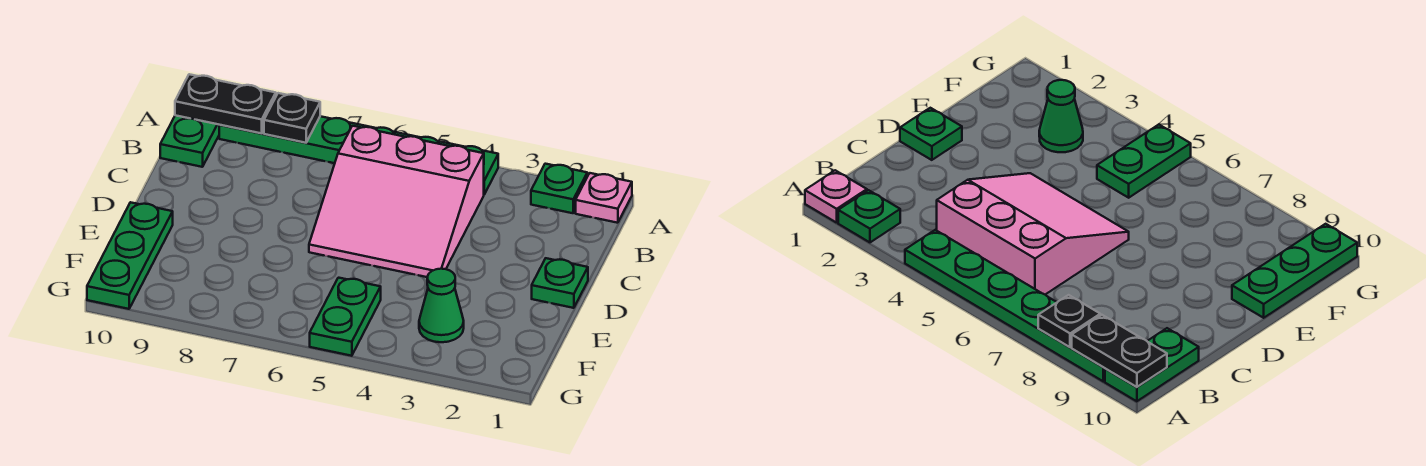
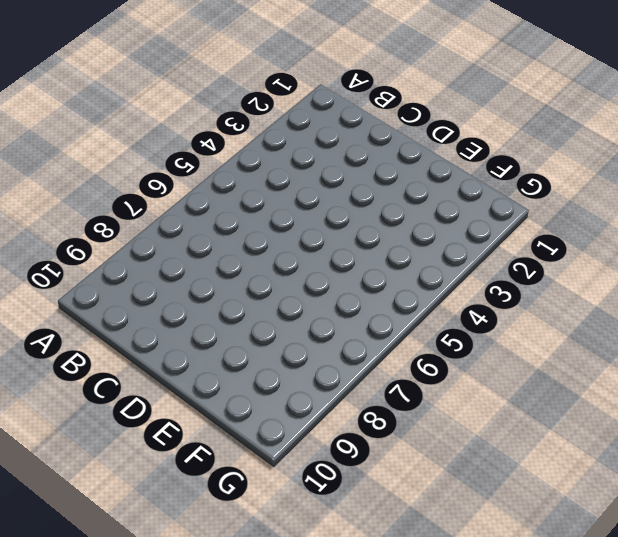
none -> pink plate A1 level 1
none -> green plate A2 level 1

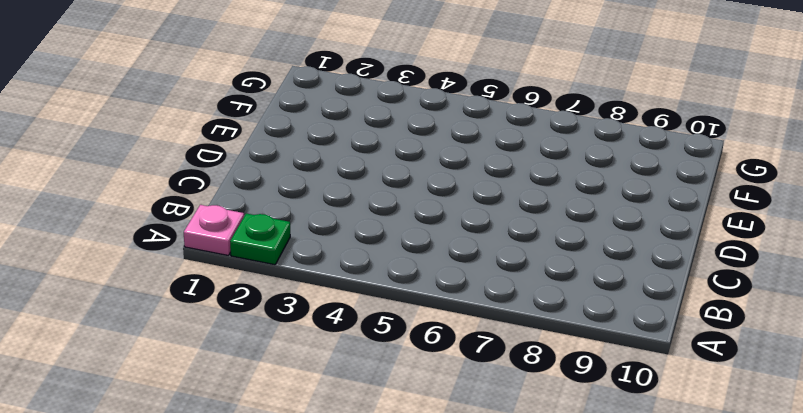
none -> green plate A4:A9 level 1
none -> green plate A10:B10 level 1

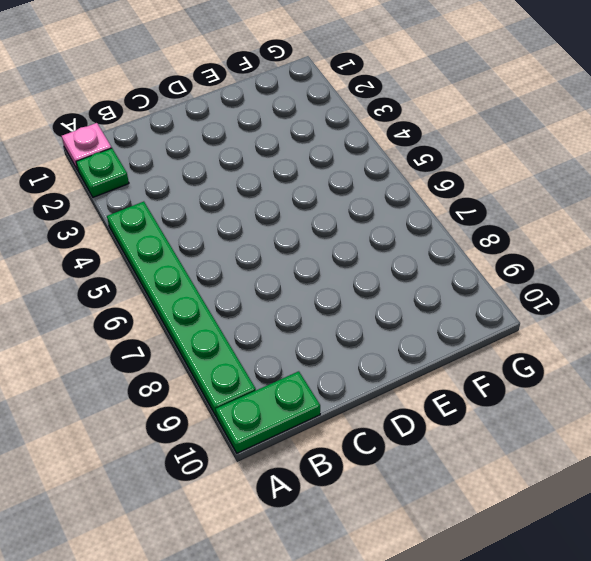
none -> pink slope B4:D6 level 1 top B
none -> green plate D1 level 1

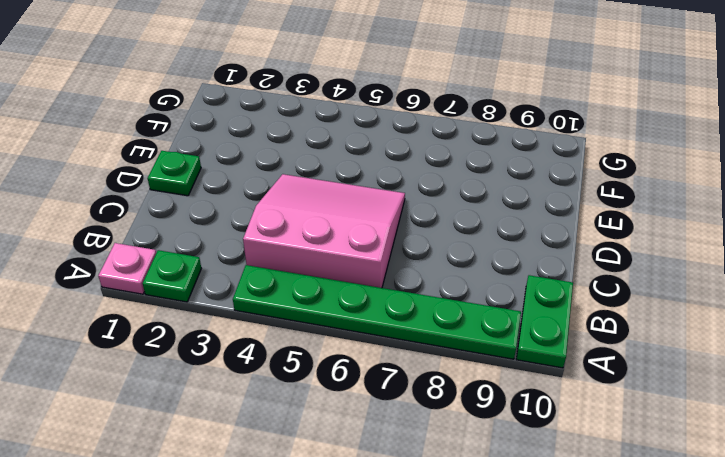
none -> green plate E10:G10 level 1
none -> green cone F3 level 1

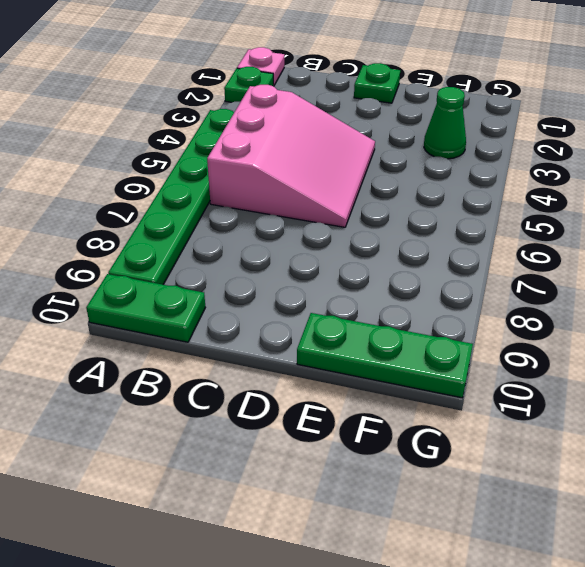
none -> green plate F5:G5 level 1
none -> black plate A8 level 2

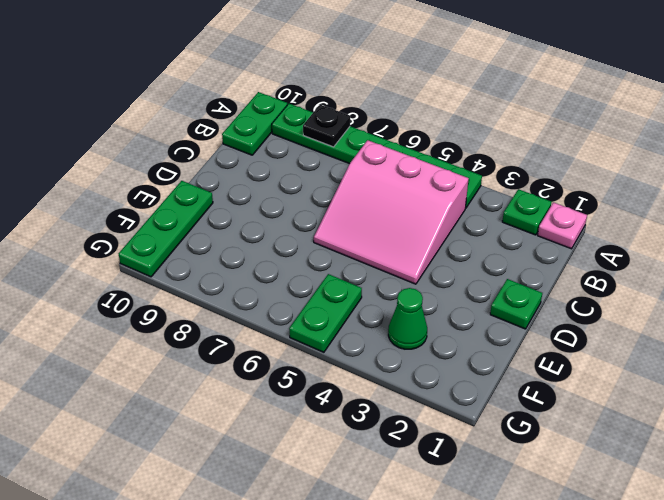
none -> black plate A9:A10 level 2

